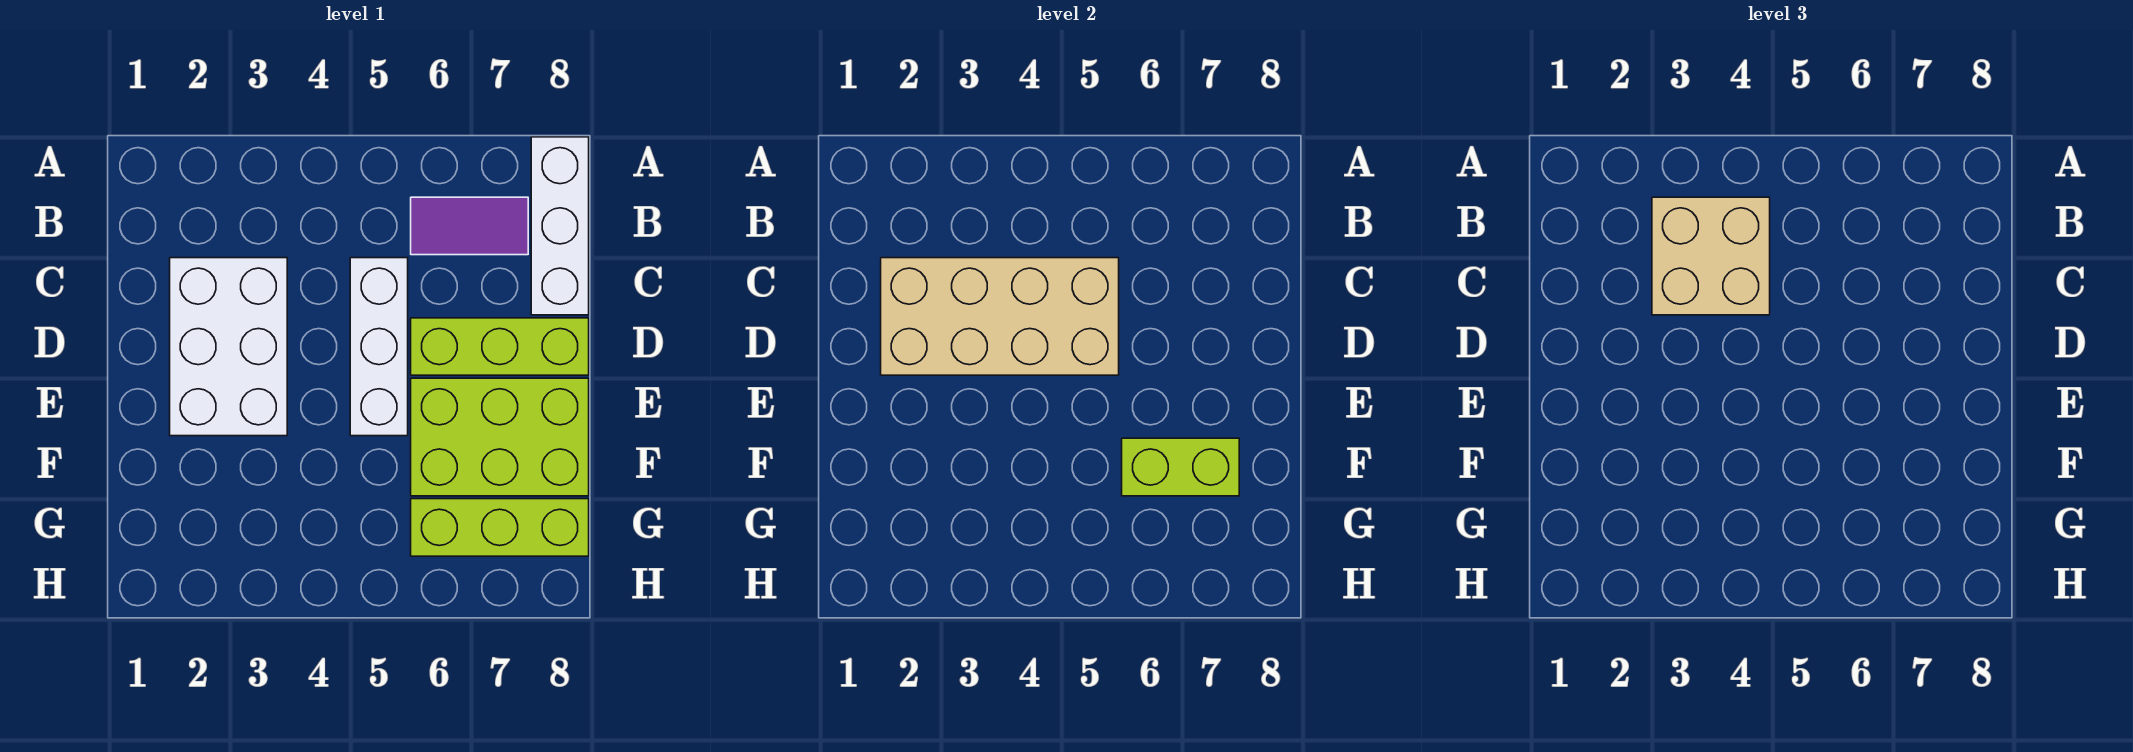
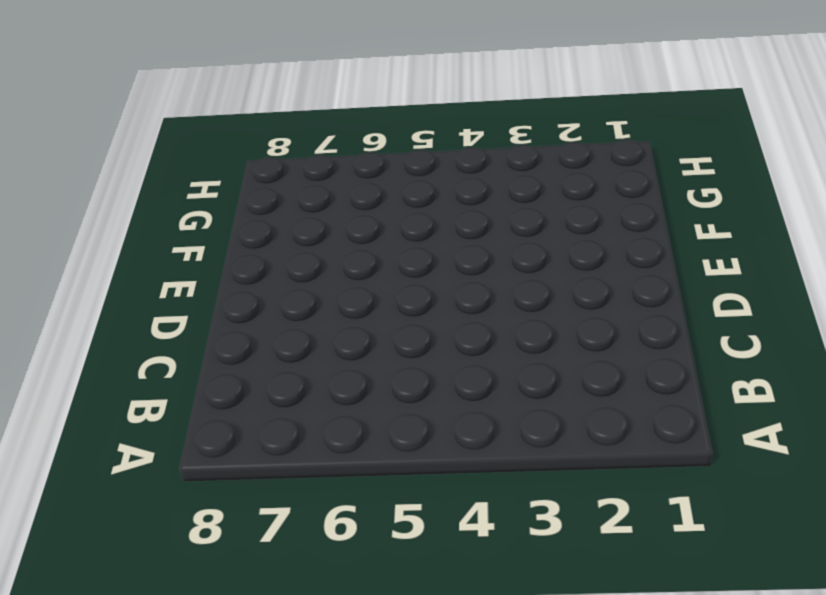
none -> white brick A8:C8 level 1
none -> purple tile B6:B7 level 1

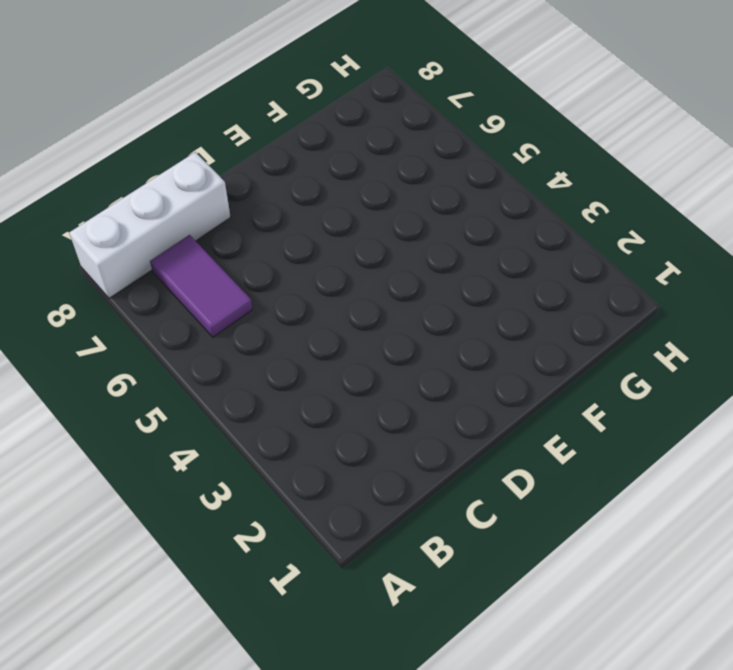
none -> white brick C2:E3 level 1
none -> white brick C5:E5 level 1

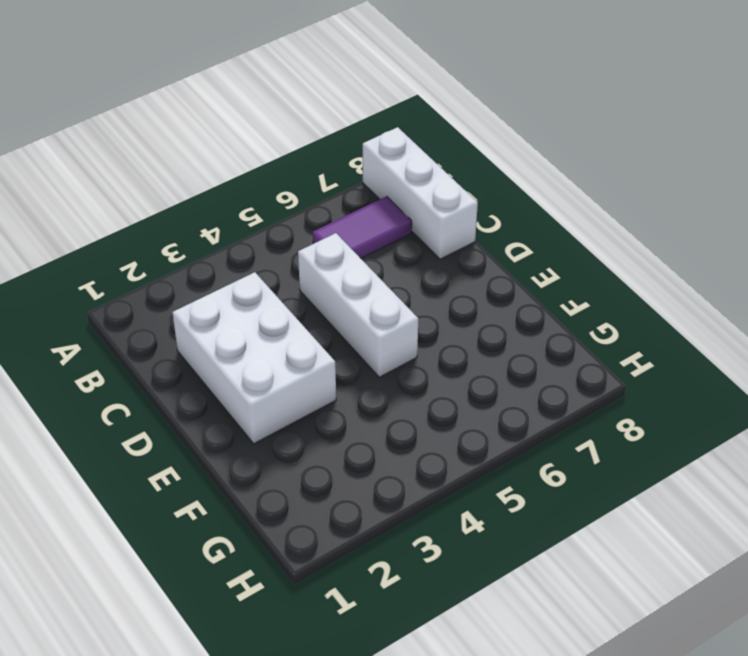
none -> lime brick D6:D8 level 1
none -> lime brick E6:F8 level 1

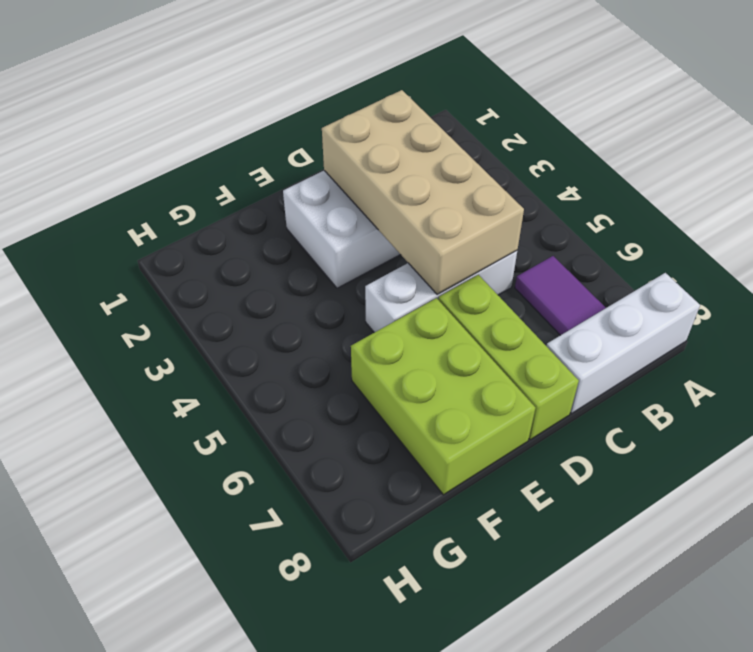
none -> lime brick G6:G8 level 1
none -> lime brick F6:F7 level 2

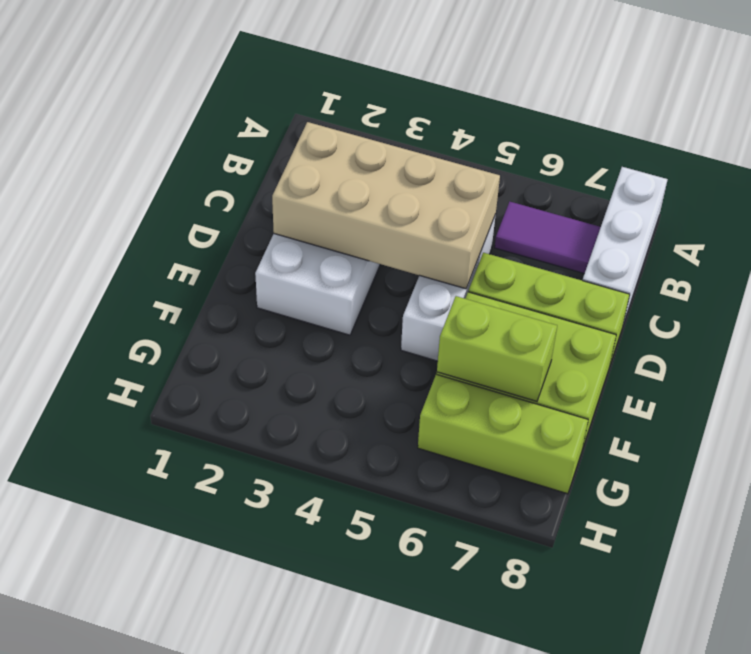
none -> tan brick B3:C4 level 3

